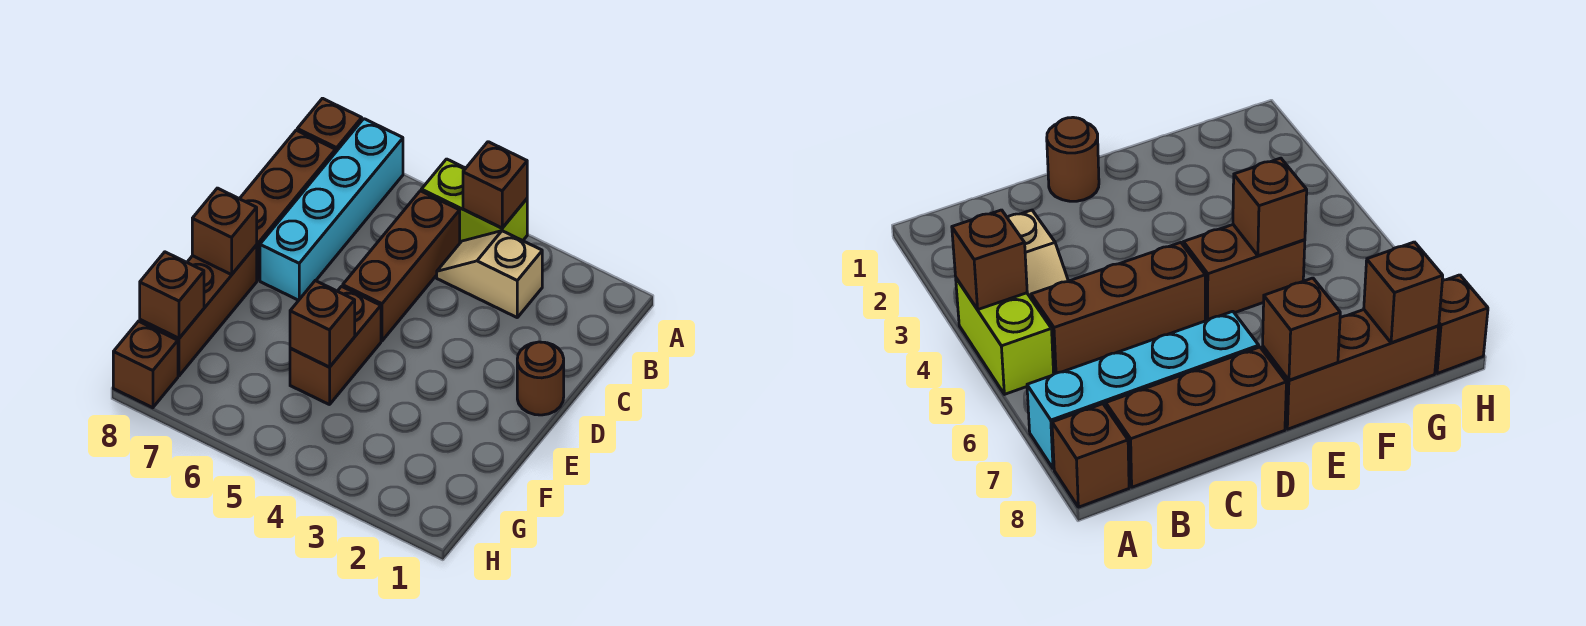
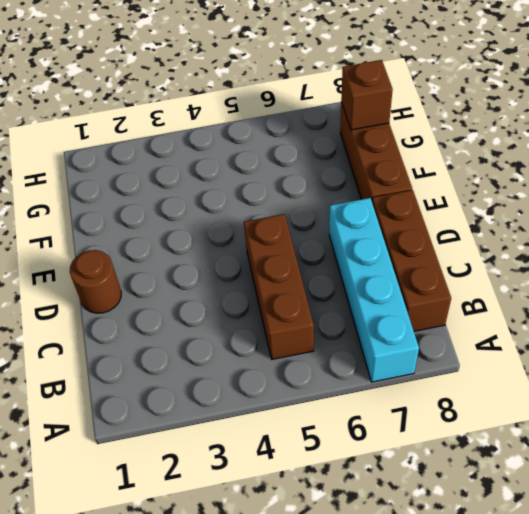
none -> lime brick A4:A5 level 1
none -> brown brick A8 level 1
none -> tan slope B3:B4 level 1 top 3

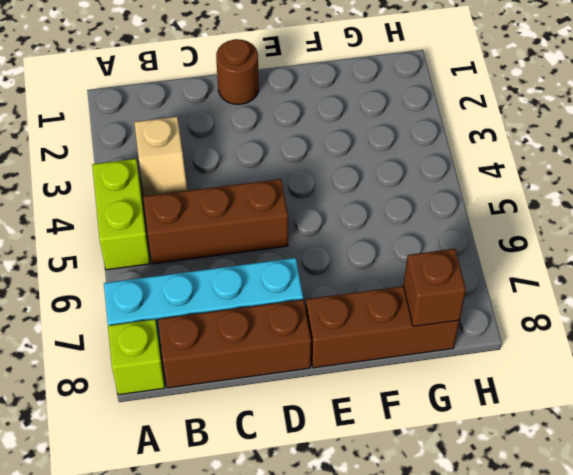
lime brick A8 level 1 -> brown brick A8 level 1
none -> brown brick E5:F5 level 1
none -> brown brick H8 level 1
none -> brown brick A4 level 2

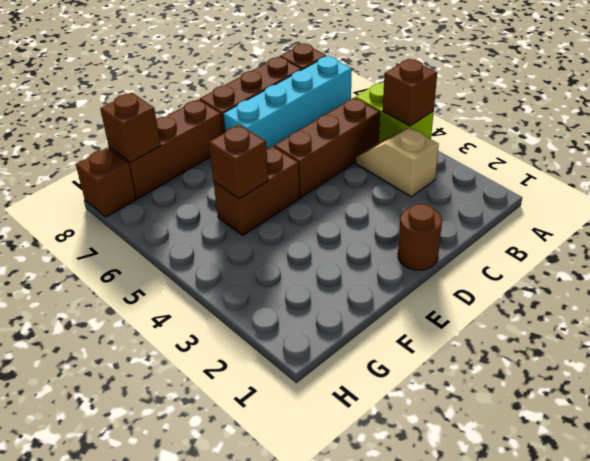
none -> brown brick E8 level 2

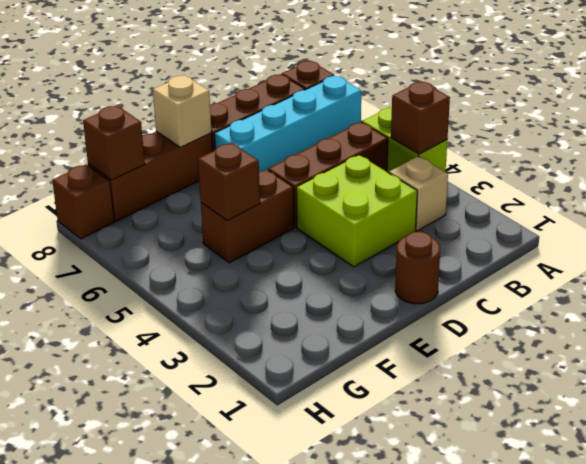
lime brick C3:D4 level 1 -> none
tan brick E8 level 2 -> brown brick E8 level 2

